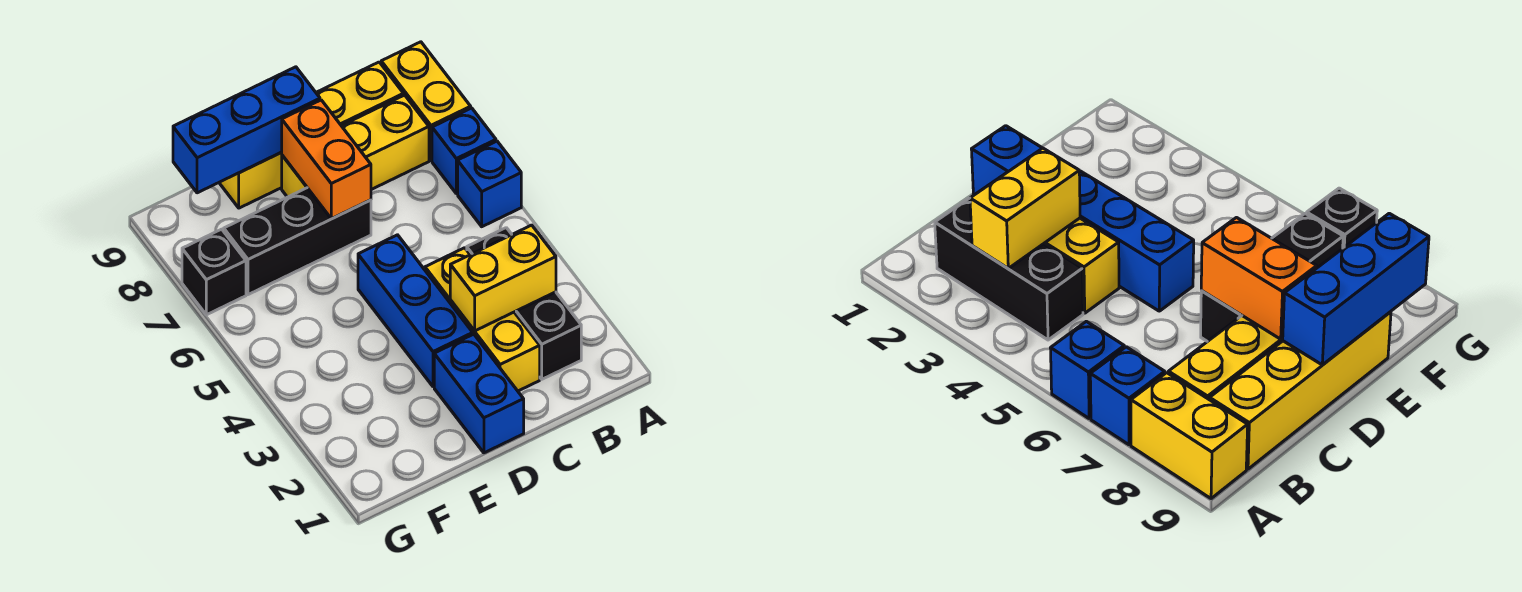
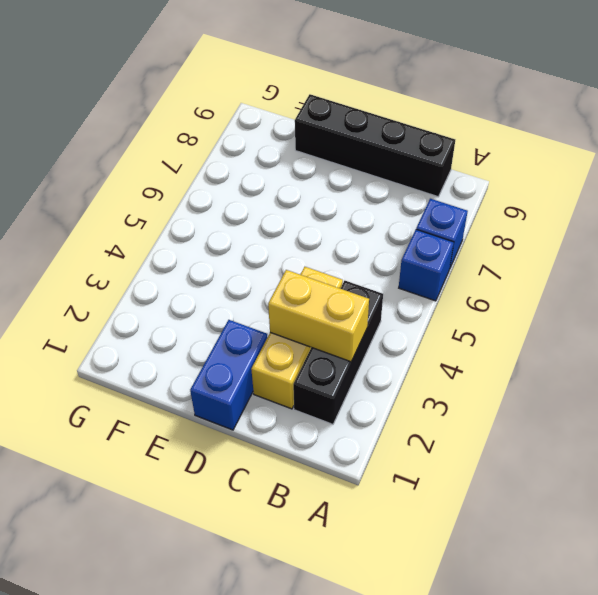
black brick B9:E9 level 1 -> yellow brick B9:E9 level 1
none -> yellow brick A8:A9 level 1
none -> yellow brick B8:D8 level 1
none -> blue brick D3:D5 level 1

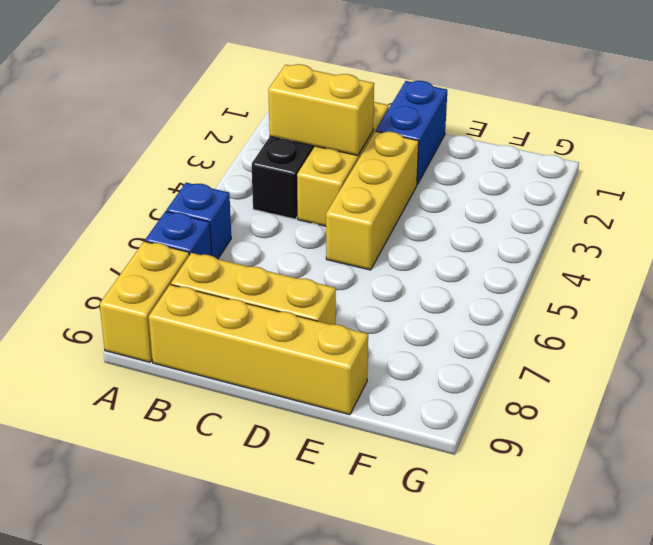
yellow brick D3:D5 level 1 -> blue brick D3:D5 level 1
none -> black brick D7:F7 level 1
none -> black brick G7 level 1
none -> orange brick D7:D8 level 2

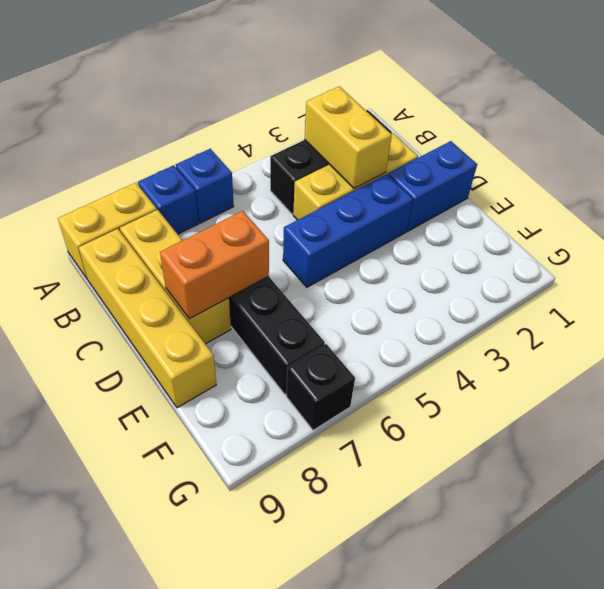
none -> blue brick D9:F9 level 2

